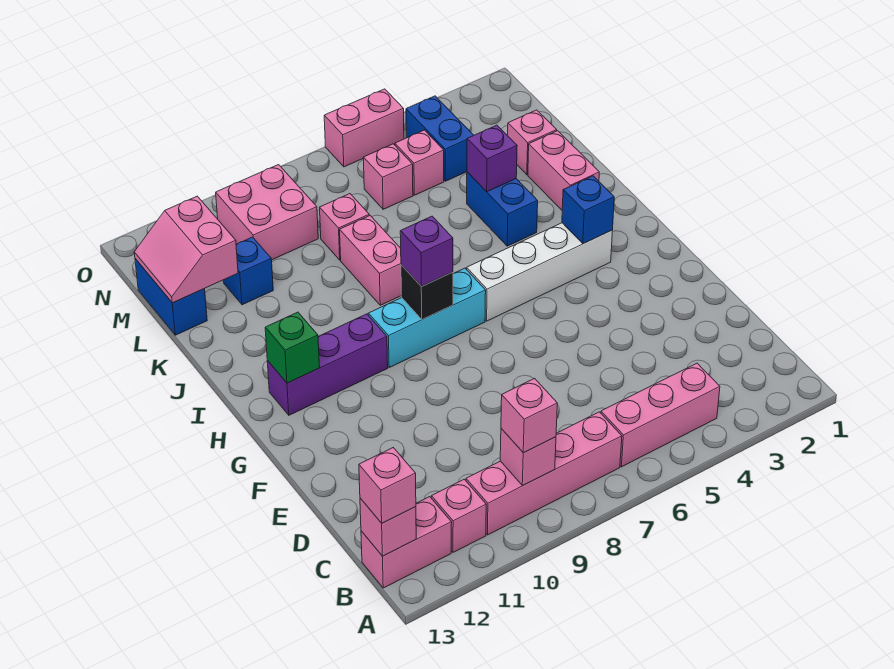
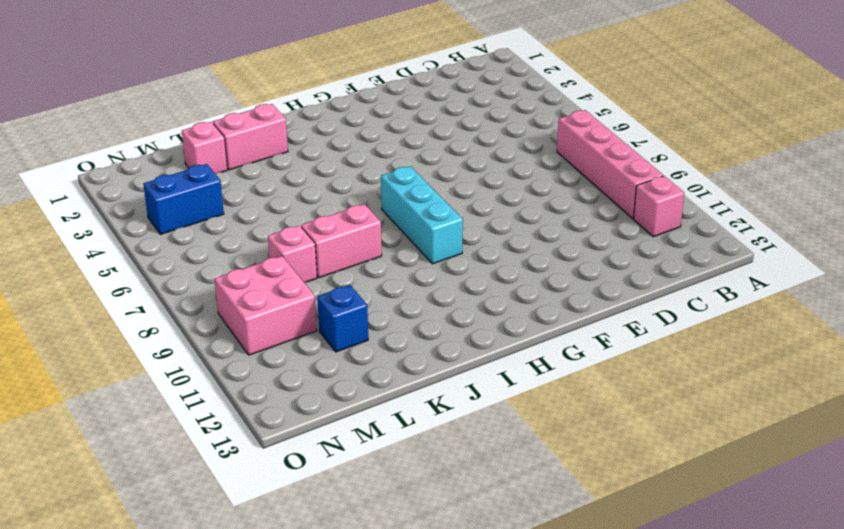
none -> pink brick B4:B6 level 1
none -> pink brick B12:B13 level 1
none -> white brick H3:H6 level 1

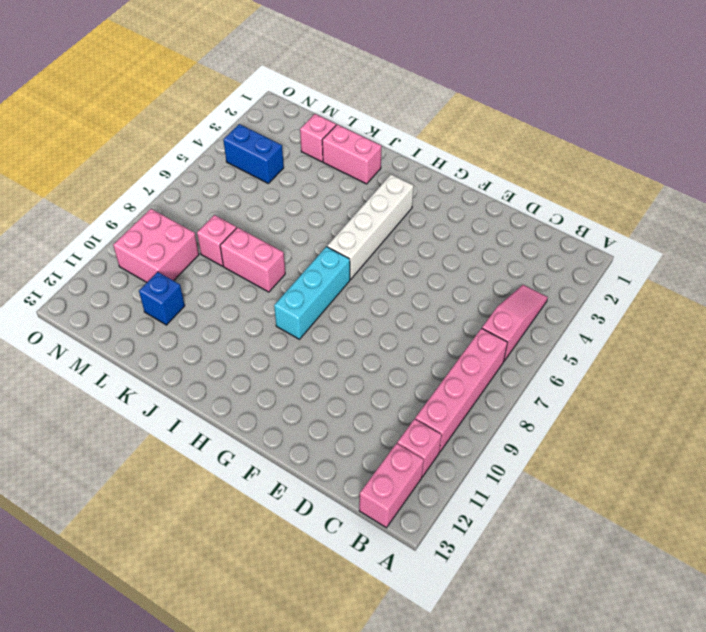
pink slope B4:B6 level 1 top 6 -> pink brick B4:B6 level 1
none -> purple brick H10:H12 level 1
none -> blue brick J4:K4 level 1
none -> blue brick L13:M13 level 1

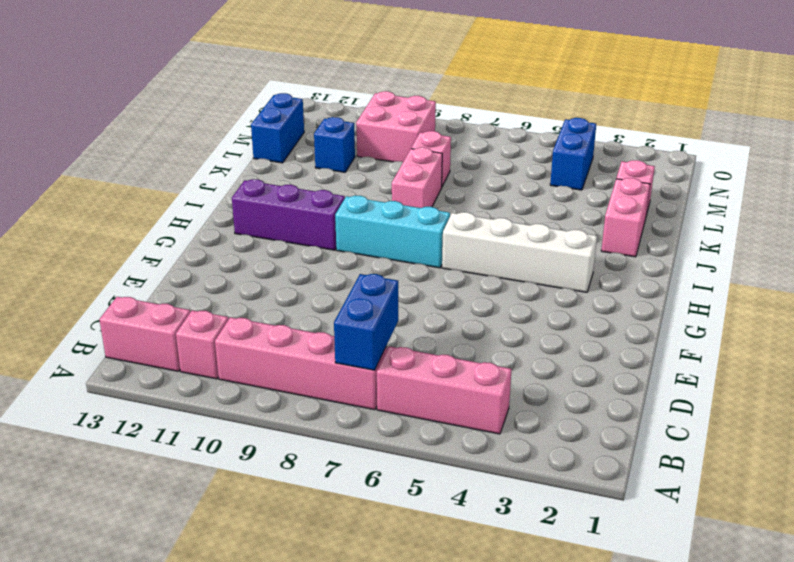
blue brick B7:C7 level 2 -> blue brick J4:K4 level 1
none -> pink brick M5 level 1
none -> pink brick M6 level 1
none -> pink brick O5:O6 level 1

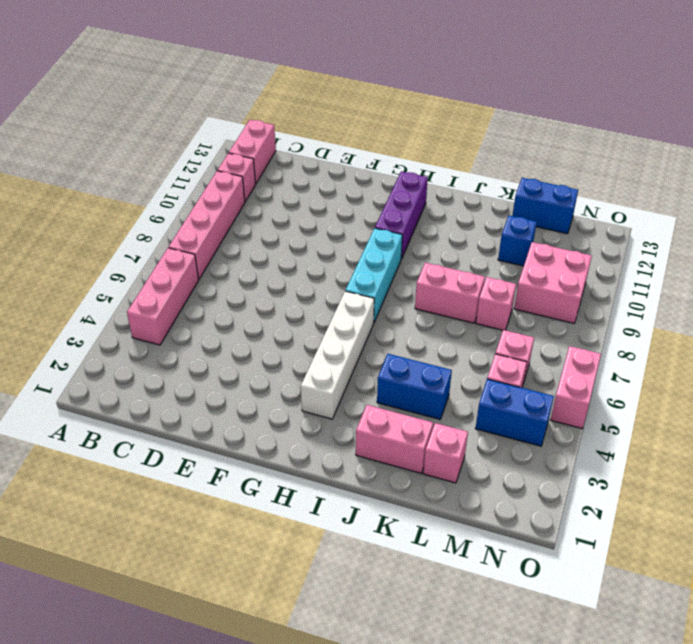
none -> pink brick B9 level 2
none -> pink brick B13 level 2
none -> blue brick H3 level 2

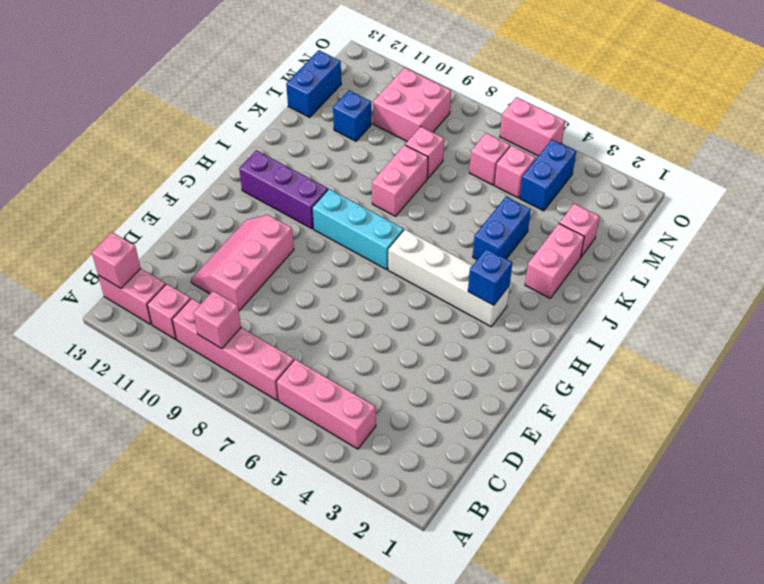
pink slope D10:F11 level 1 top 10 -> none
none -> black brick H8 level 2
none -> green brick H12 level 2
none -> purple brick K4 level 2

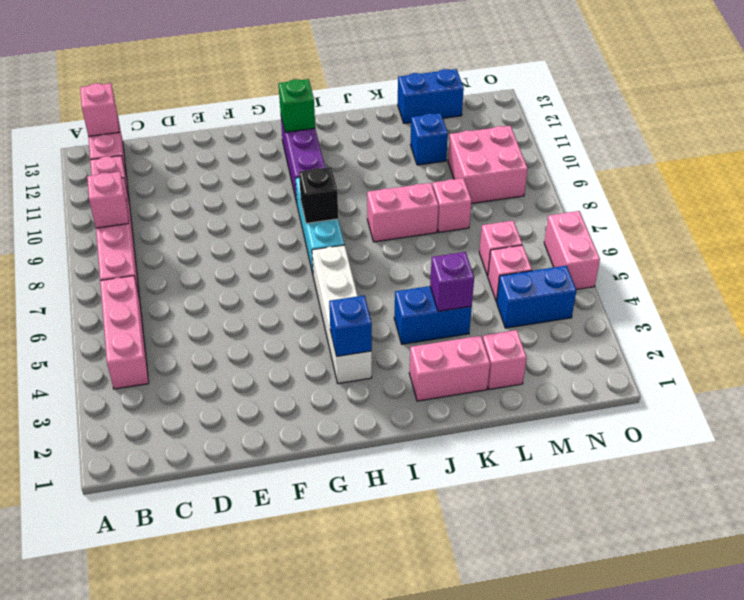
none -> pink slope L12:M13 level 2 top 12
none -> pink brick B9 level 3
none -> pink brick B13 level 3

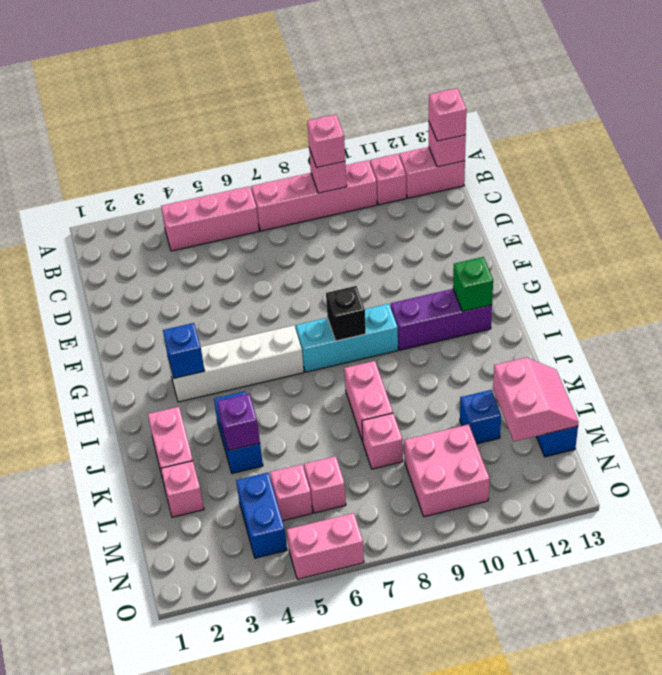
none -> purple brick H8 level 3

